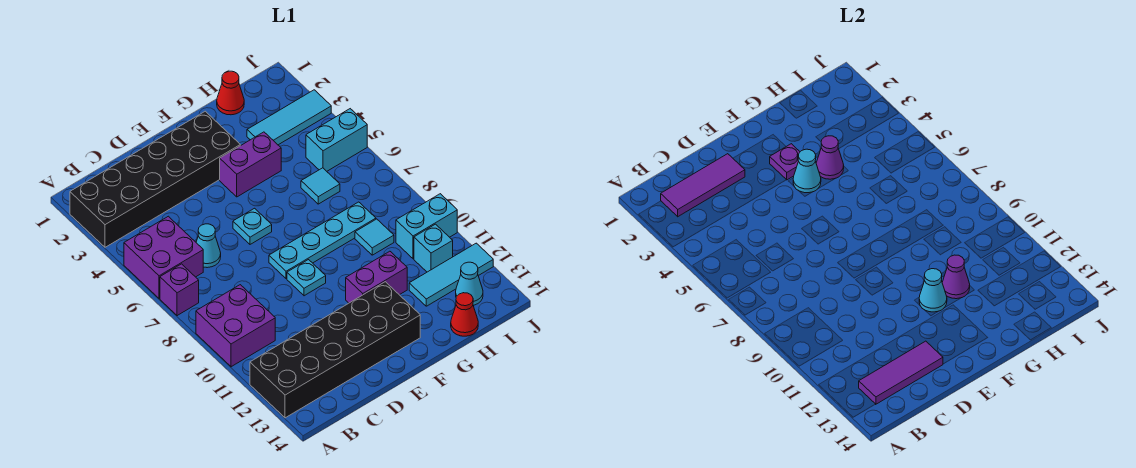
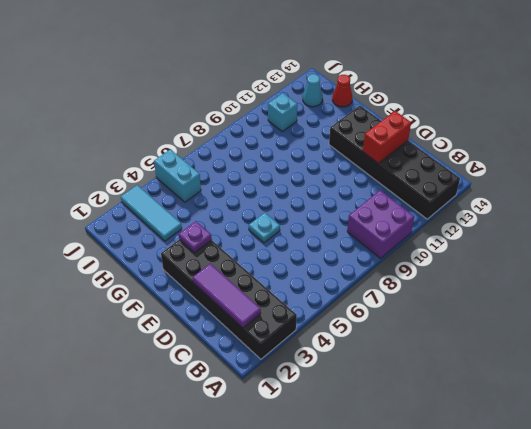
red brick D12:D13 level 2 -> purple tile B13:D13 level 2
none -> purple brick A5:B6 level 1
none -> purple brick A7 level 1
none -> cyan cone C6 level 1

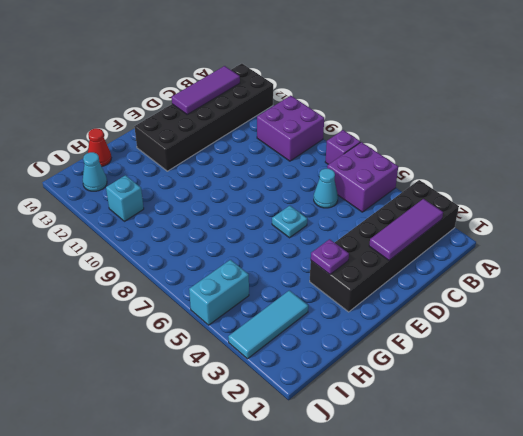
none -> cyan plate E8:H8 level 1
none -> cyan plate E9 level 1
none -> purple brick F4:G4 level 1

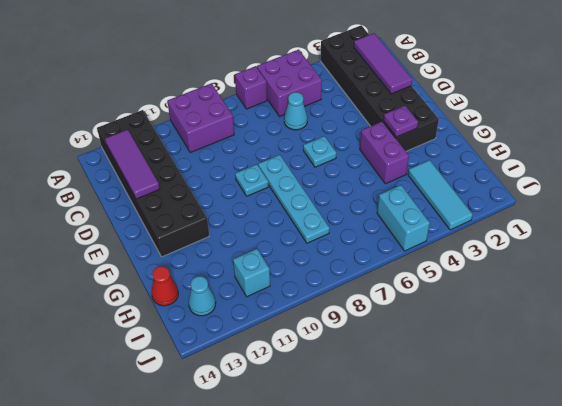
none -> purple brick F11:G11 level 1
none -> red cone H1 level 1
none -> cyan tile H6 level 1

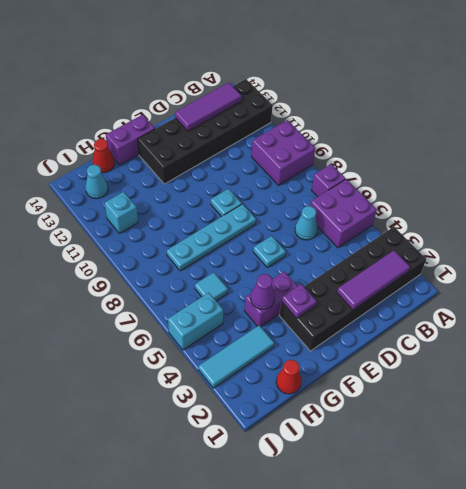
purple brick F14:G14 level 1 -> purple brick F11:G11 level 1
none -> cyan tile H9 level 1
none -> cyan tile H12:J12 level 1
none -> cyan brick I10:J10 level 1

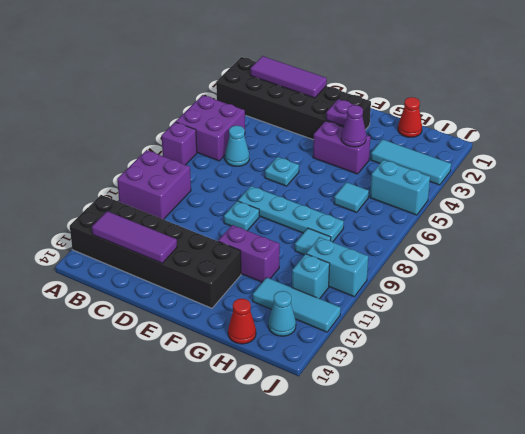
none -> cyan cone F4 level 2
none -> cyan cone F11 level 2
none -> purple cone G11 level 2

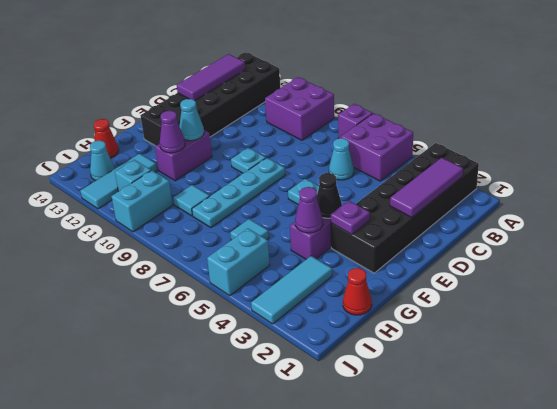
black cone F4 level 2 -> cyan cone F4 level 2

